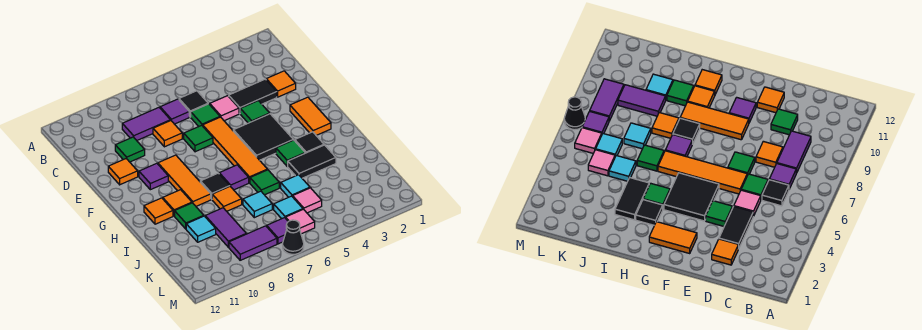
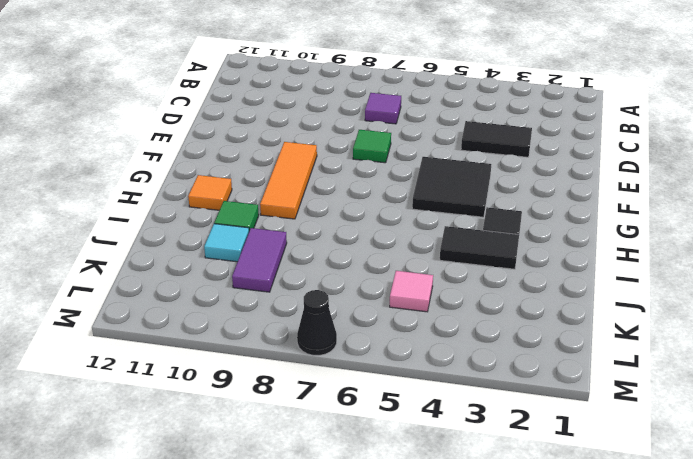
none -> black tile C6 level 1
none -> purple tile C8:C9 level 1
none -> orange tile D2 level 1
none -> pink tile D5 level 1

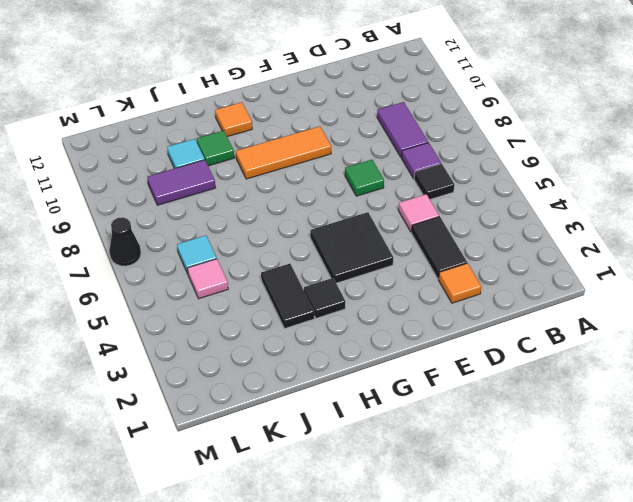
none -> green tile D6 level 1
none -> orange tile D8 level 1
none -> green tile D10 level 1
none -> green tile E4 level 1

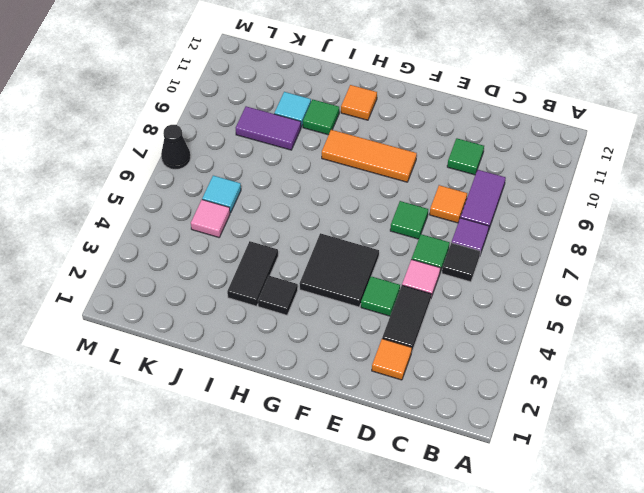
none -> orange tile E6:H6 level 1
none -> orange tile E11 level 1
none -> orange tile F2:G2 level 1
none -> purple tile F10 level 1

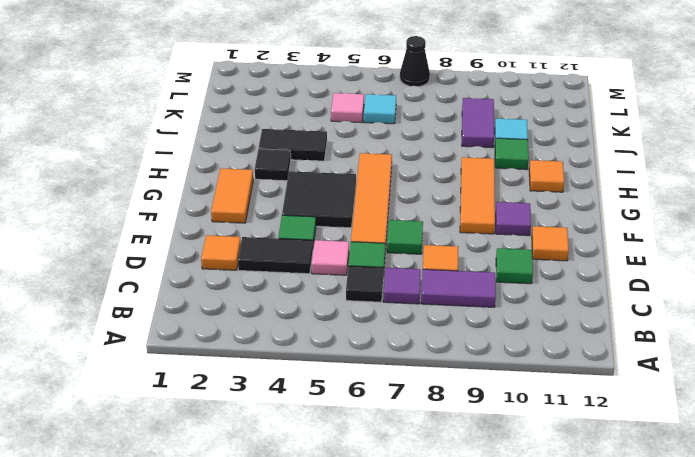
none -> green tile H4 level 1
none -> purple tile H7 level 1
none -> black tile H8 level 1
none -> orange tile H10 level 1

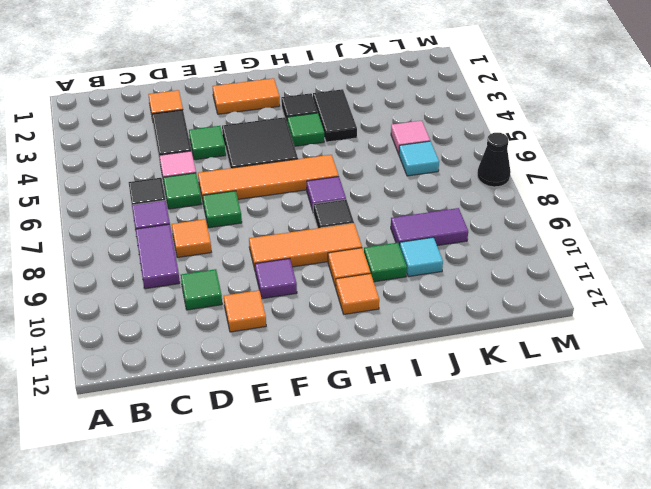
none -> green tile I6 level 1
none -> orange tile I8 level 1
none -> cyan tile J5 level 1
none -> cyan tile J7 level 1

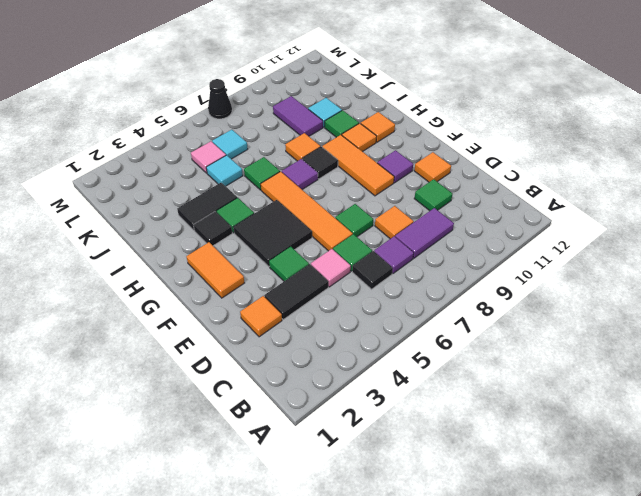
none -> cyan tile J7 level 1
none -> pink tile L6 level 1
none -> purple tile L7 level 1
none -> purple tile L8:L9 level 1

